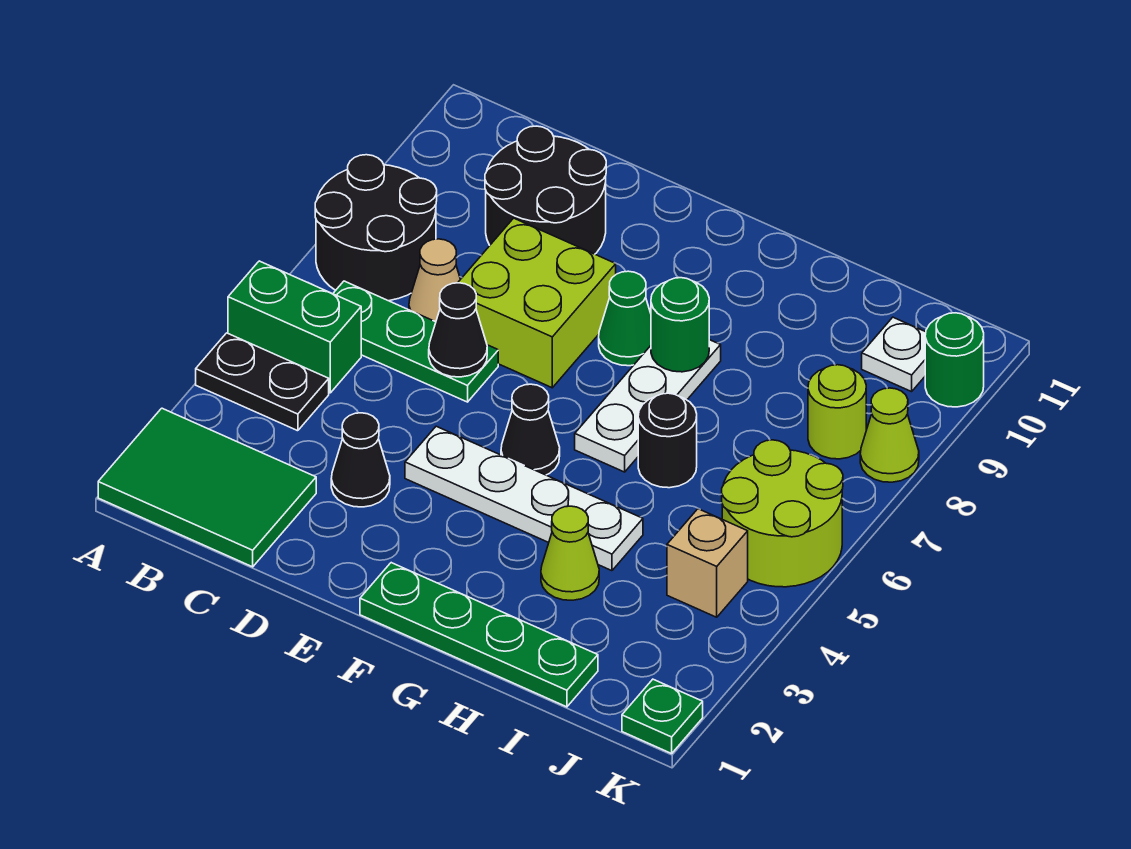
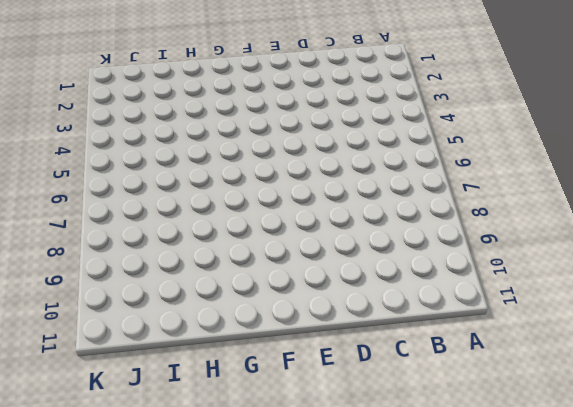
none -> green tile A1:C2 level 1
none -> black plate A4:B4 level 1
none -> green brick A5:B5 level 1

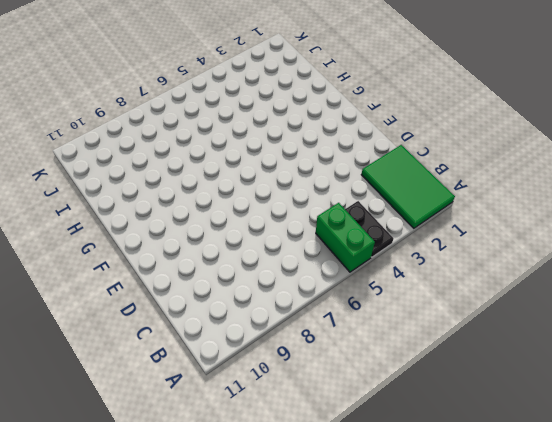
none -> black round brick A7:B8 level 1
none -> green plate B6:D6 level 1
none -> tan cone C7 level 1

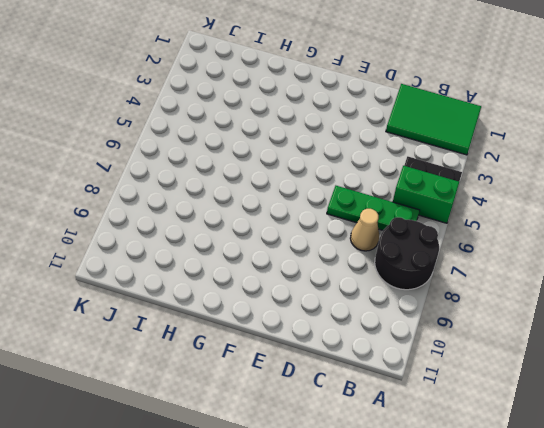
none -> black round brick C9:D10 level 1
none -> black cone D3 level 1
none -> lime brick D7:E8 level 1

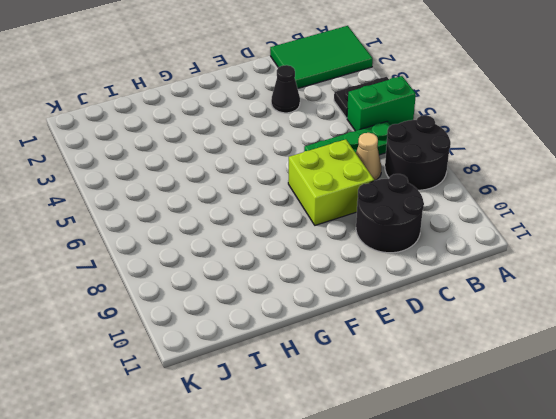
none -> white plate E4:H4 level 1
none -> green plate F1:I1 level 1
none -> black cone F5 level 1

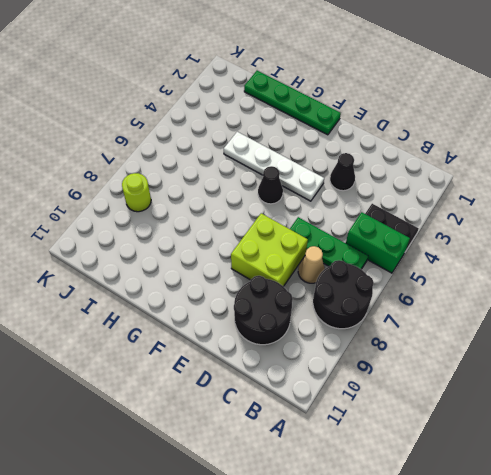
none -> green tile A1:C2 level 1
none -> green cone F8 level 1
none -> white plate G6:G8 level 1

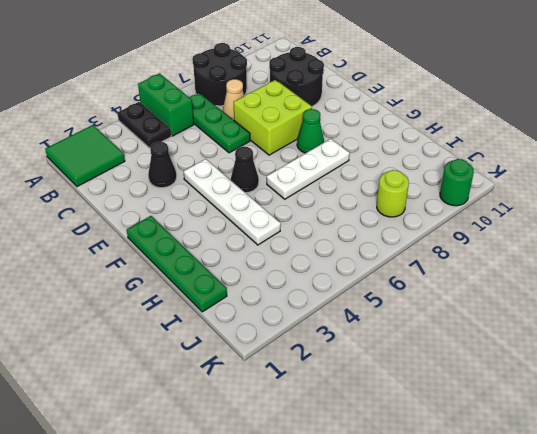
green tile A1:B2 level 1 -> green tile A1:C2 level 1
none -> lime cone H3 level 1
none -> black round brick H6 level 1
none -> tan brick J4 level 1

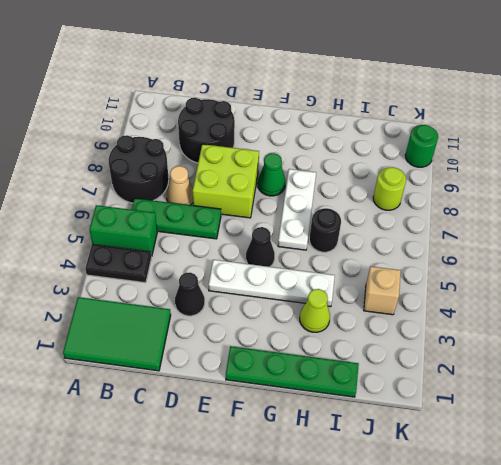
none -> lime round brick J5:K6 level 1
none -> white plate J10 level 1
none -> green plate K1 level 1

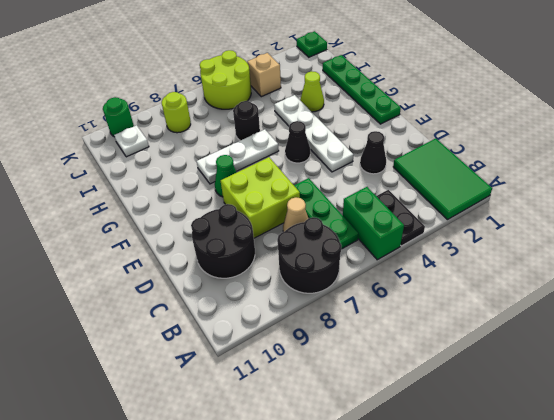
none -> lime cone K8 level 1
none -> black cone D6 level 2
none -> green round brick G8 level 2

